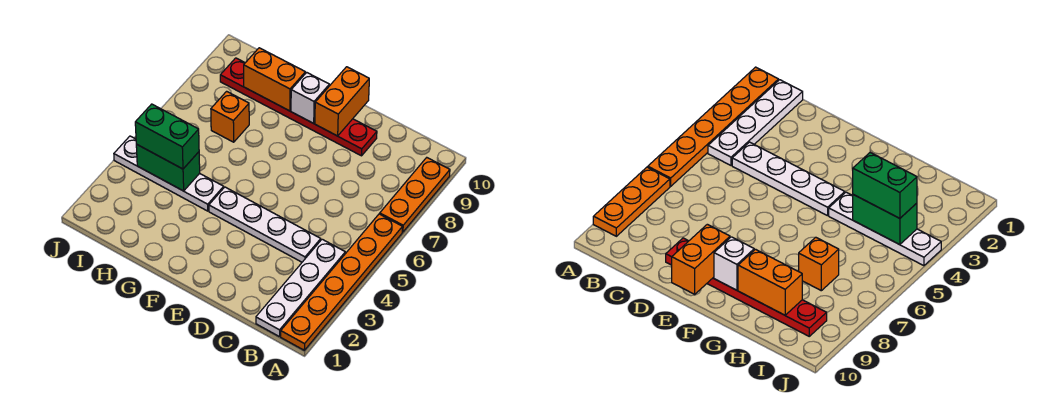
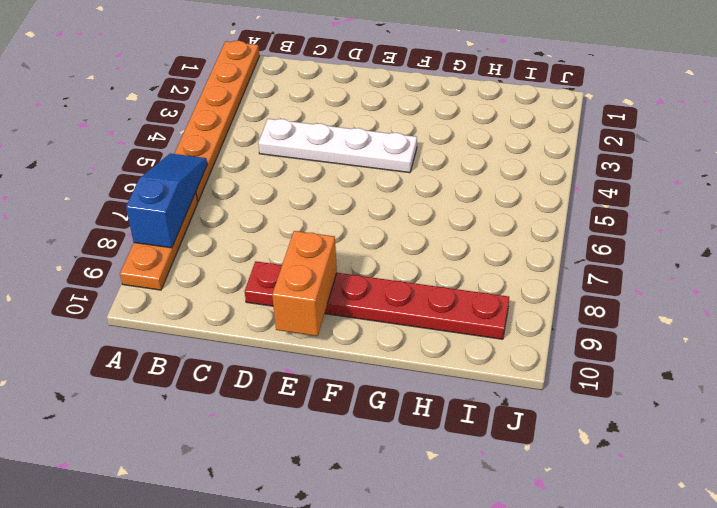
blue slope A6:A8 level 2 top 8 -> none
none -> white plate B1:B4 level 1
none -> white plate G4:J4 level 1
none -> orange brick H7 level 1

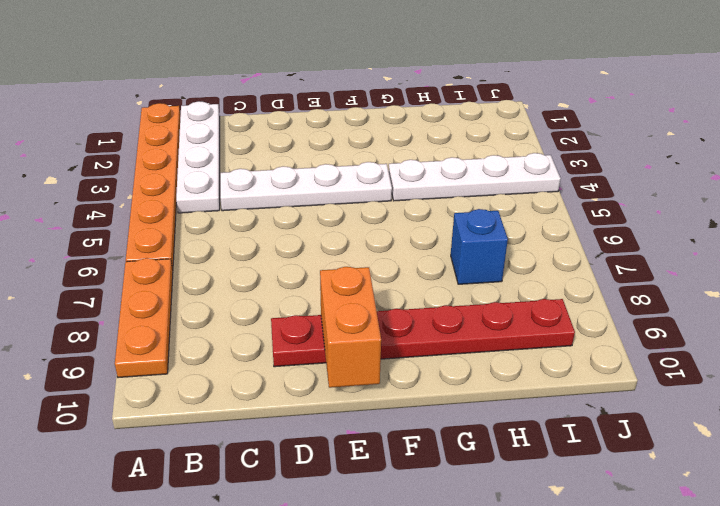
blue brick H7 level 1 -> orange brick H7 level 1
none -> white brick F9 level 2
none -> orange brick G9:H9 level 2
none -> green brick H4:I4 level 2

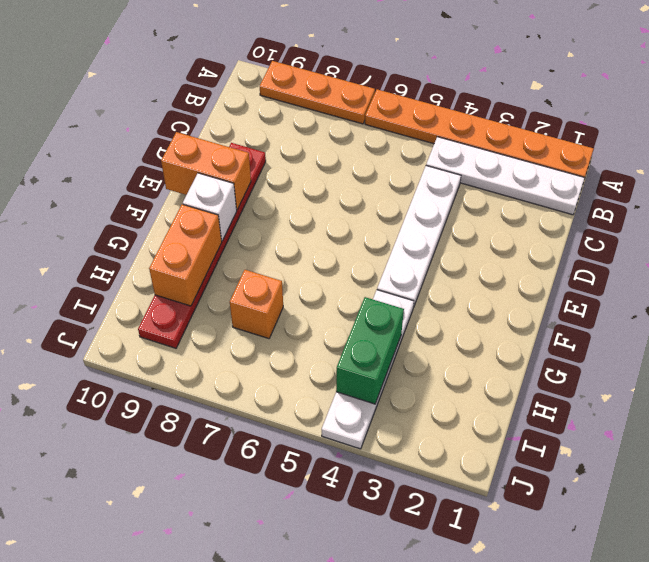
none -> green brick H4:I4 level 3

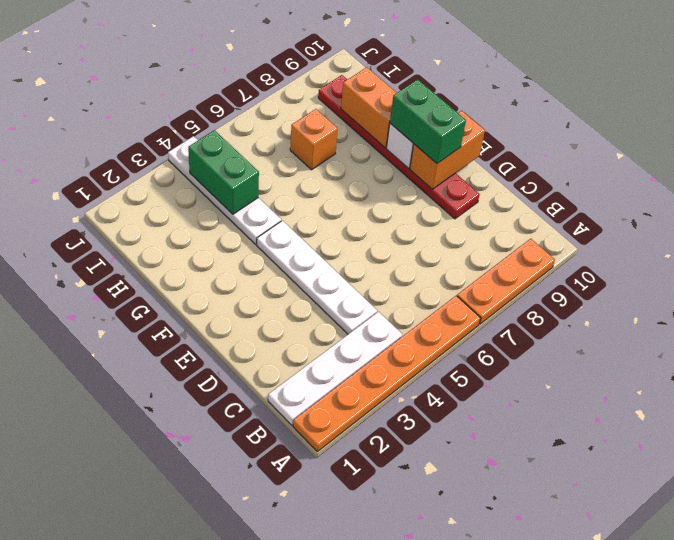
green brick E9:F9 level 3 -> green brick H4:I4 level 3

